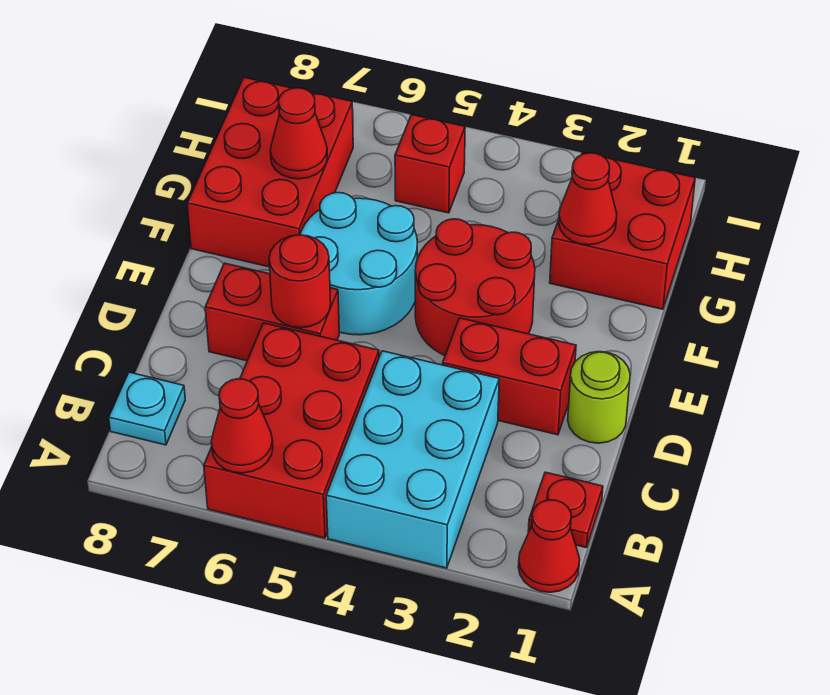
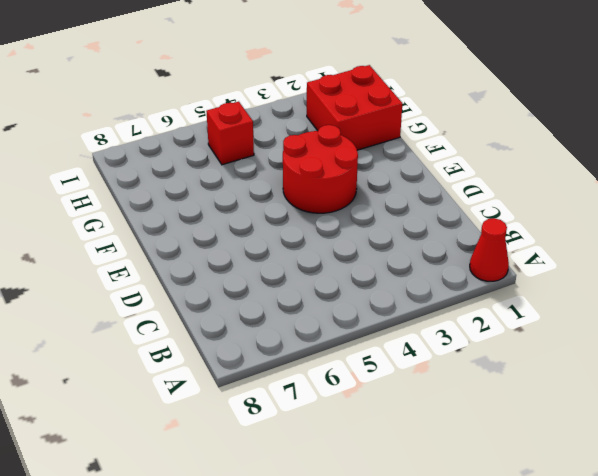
none -> cyan brick A3:C4 level 1
none -> red brick A5:C6 level 1
none -> red plate B1 level 1

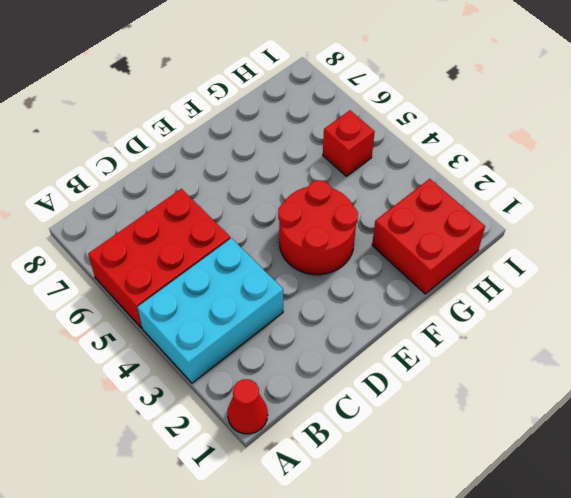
none -> red plate B1 level 1
none -> cyan plate B8 level 1
none -> lime round brick D1 level 1

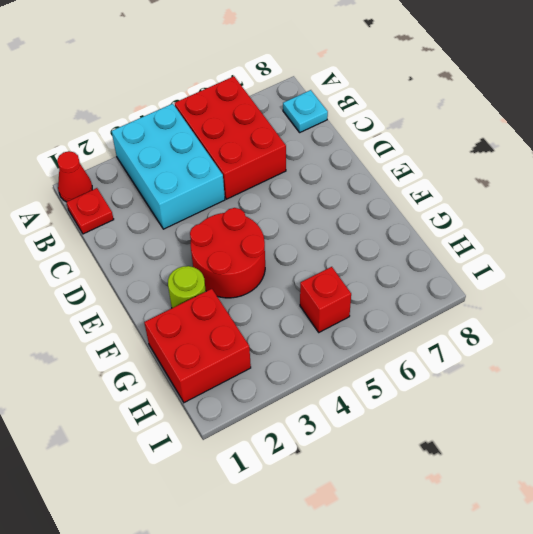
lime round brick F2 level 1 -> lime round brick D1 level 1
none -> red brick D2:D3 level 1
none -> red brick D6:D7 level 1
none -> cyan round brick E5:F6 level 1

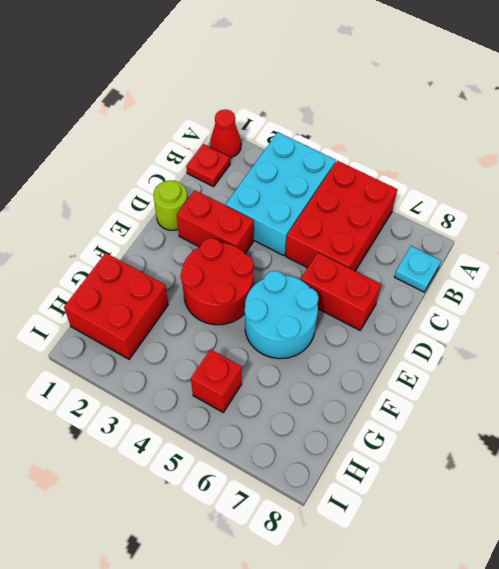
none -> red brick F7:H8 level 1
none -> red cone A6 level 2
none -> red round brick D6 level 2

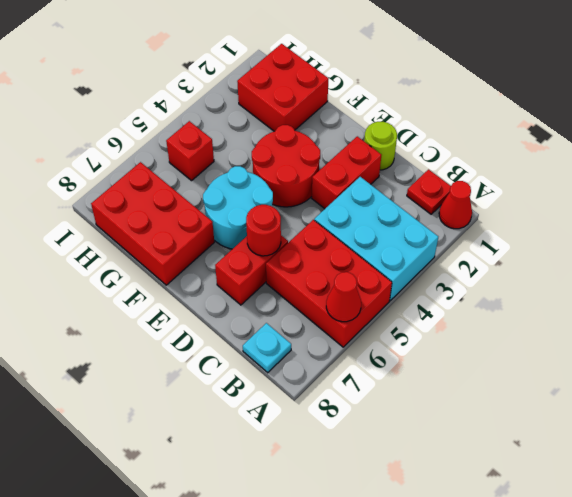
none -> red cone G2 level 2
none -> red cone G7 level 2

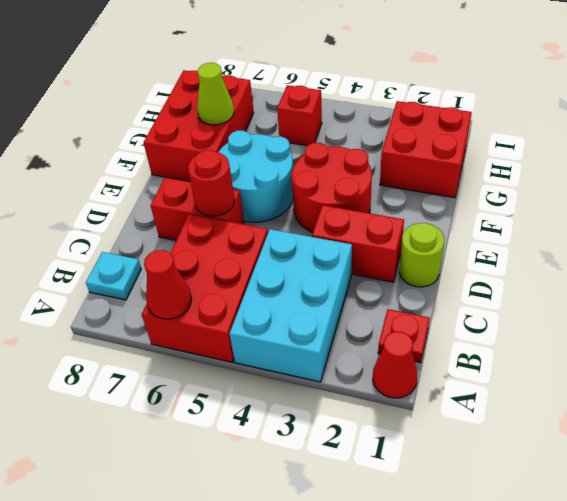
lime cone G7 level 2 -> red cone G7 level 2
none -> red cone G2 level 2

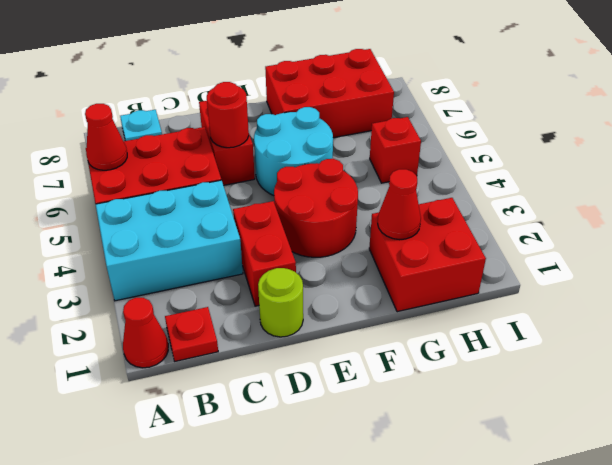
none -> red cone G7 level 2

